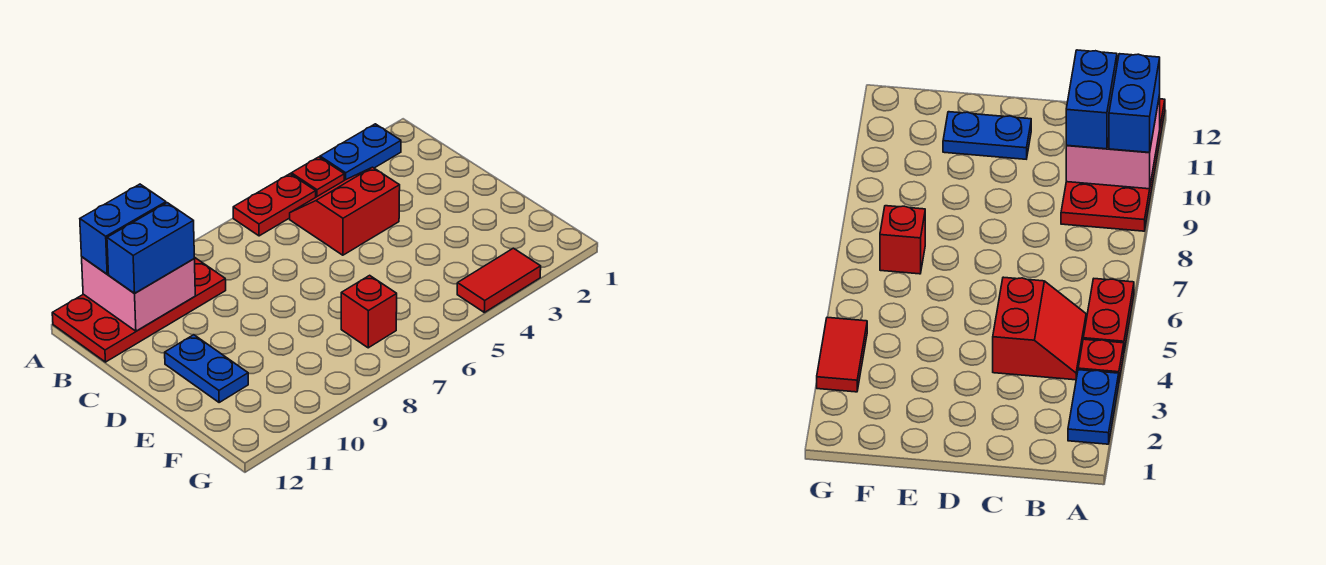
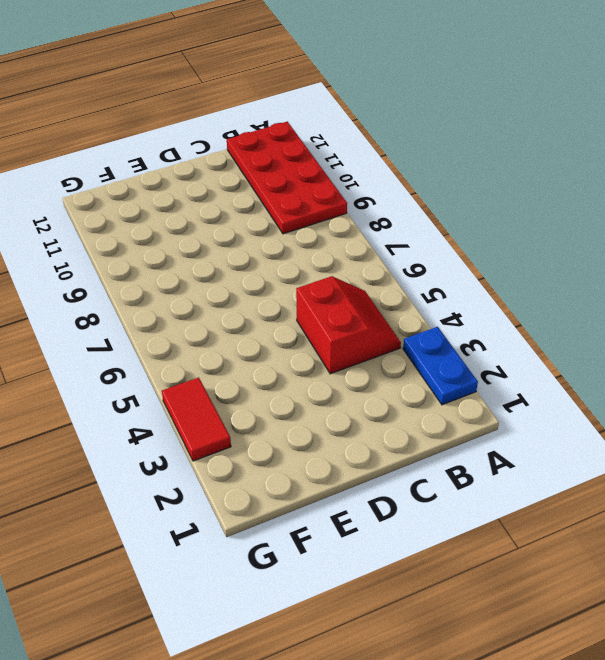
none -> red plate A4 level 1
none -> red plate A5:A6 level 1

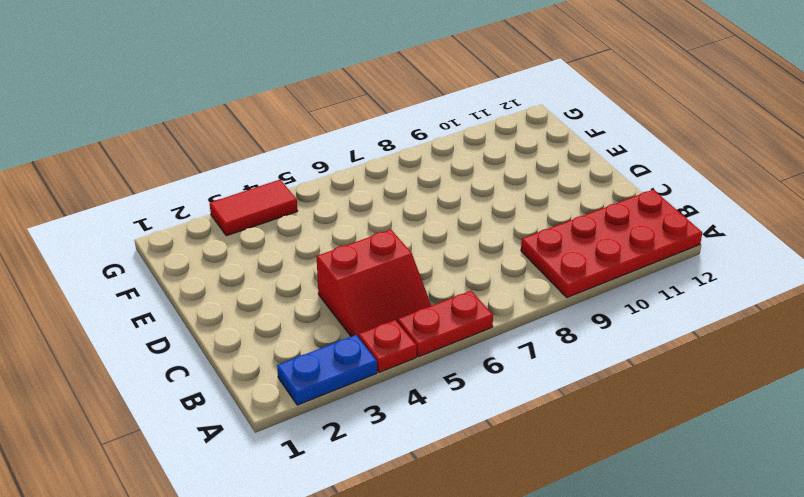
none -> blue plate D11:E11 level 1
none -> red brick F7 level 1

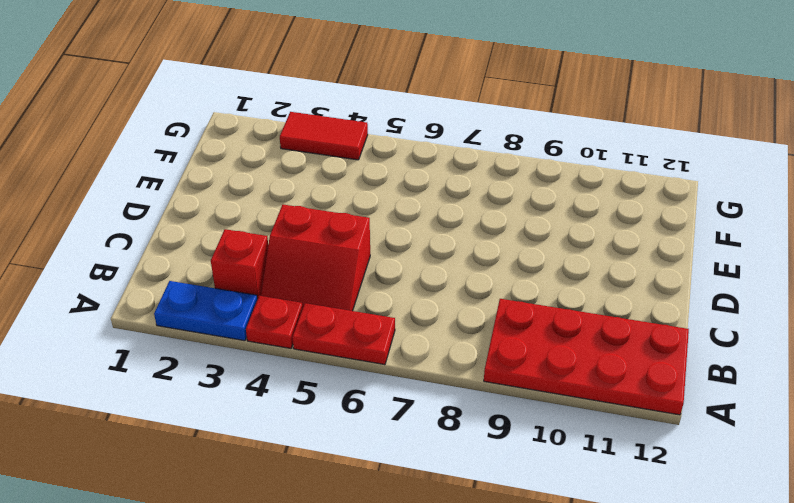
red brick B3 level 1 -> red brick F7 level 1
none -> blue plate D11:E11 level 1
none -> pink brick A10:B11 level 2

